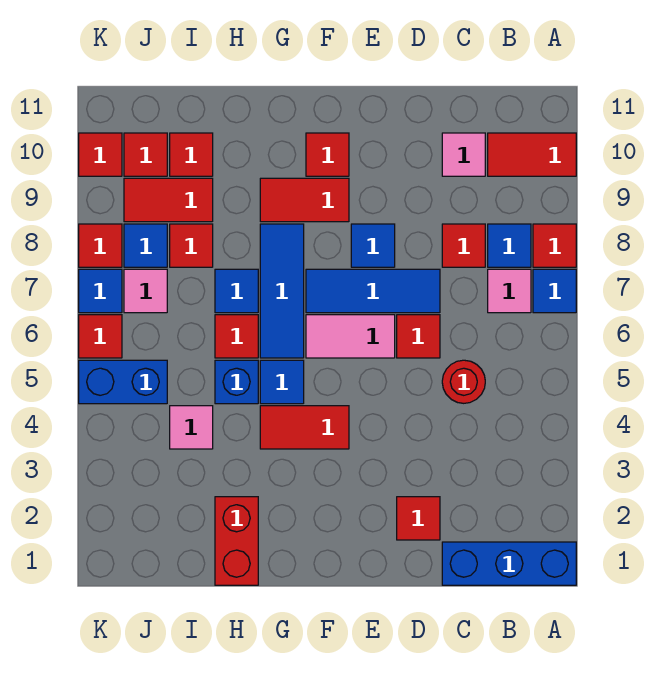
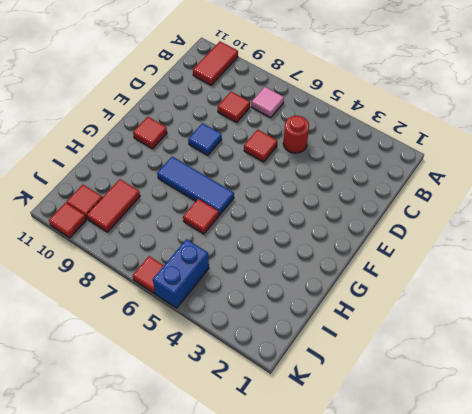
none -> blue brick A1:C1 level 1
none -> blue tile A7 level 1
none -> red tile A8 level 1
none -> blue tile B8 level 1

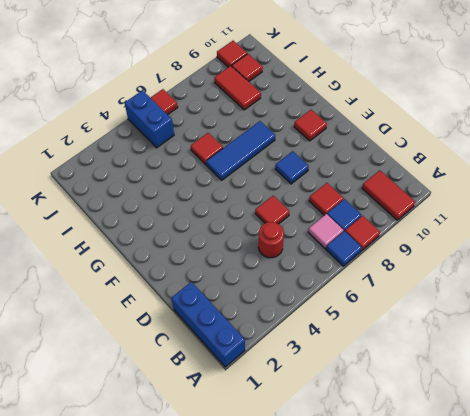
none -> pink tile C10 level 1
none -> red tile D2 level 1
none -> blue tile D7:F7 level 1
none -> pink tile E6:F6 level 1

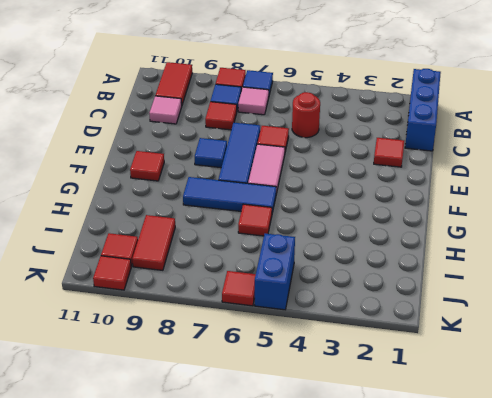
none -> red tile F4:G4 level 1
none -> red tile F9:G9 level 1
none -> blue tile G5 level 1
none -> red brick H1:H2 level 1

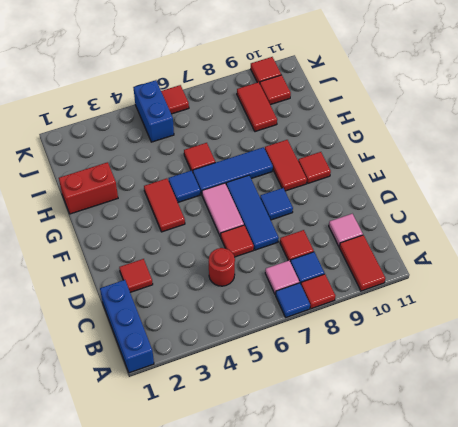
none -> blue brick H5 level 1
none -> blue tile H7 level 1
none -> pink tile I4 level 1
none -> red tile I8 level 1

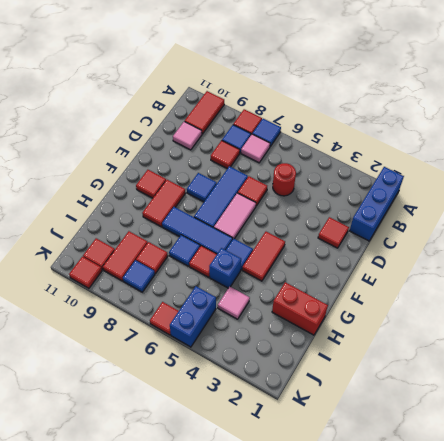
none -> red tile I10 level 1
none -> pink tile J7 level 1
none -> blue tile K7 level 1
none -> red tile K8 level 1

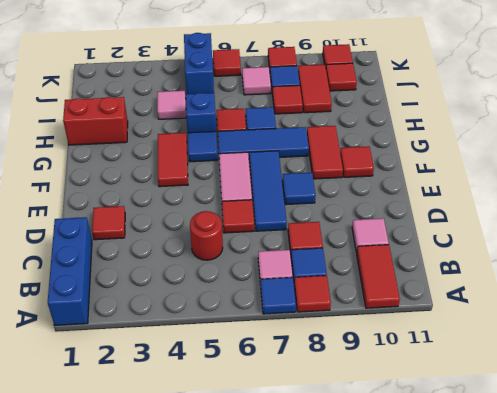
none -> red tile I10 level 1
none -> blue tile K7 level 1

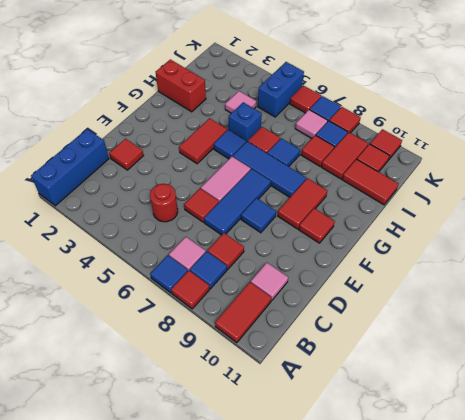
red tile I10:I11 level 1 -> red tile I10 level 1

